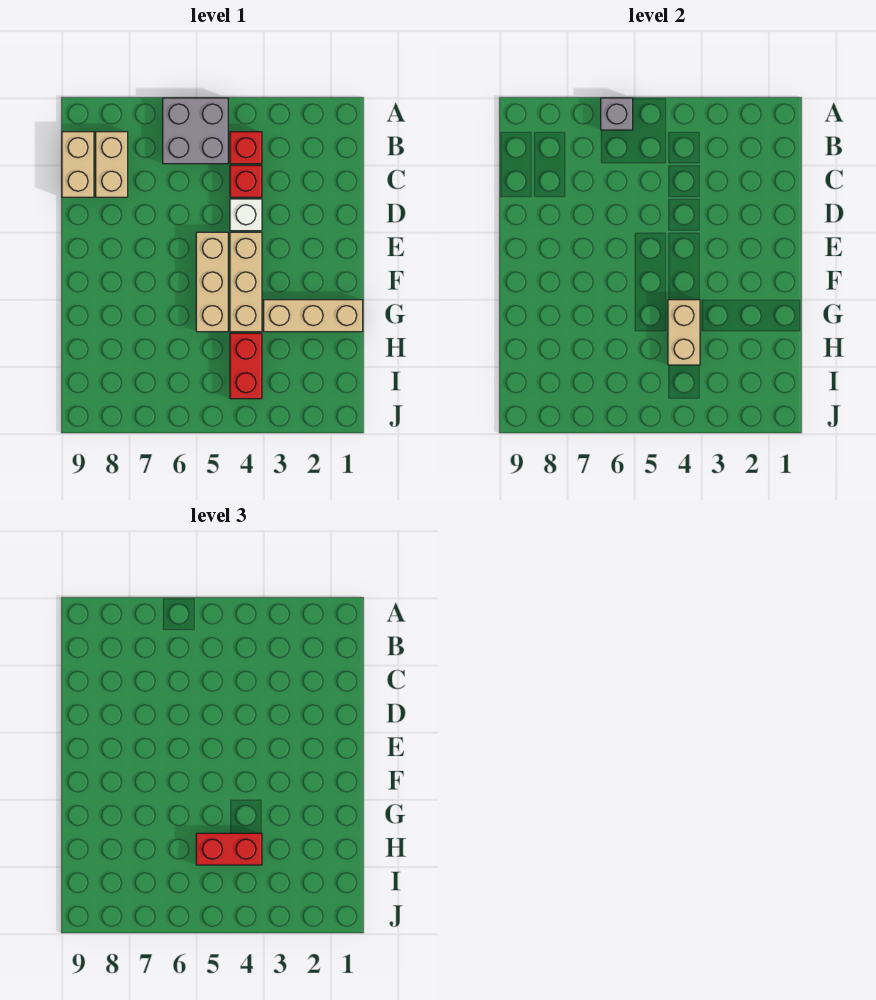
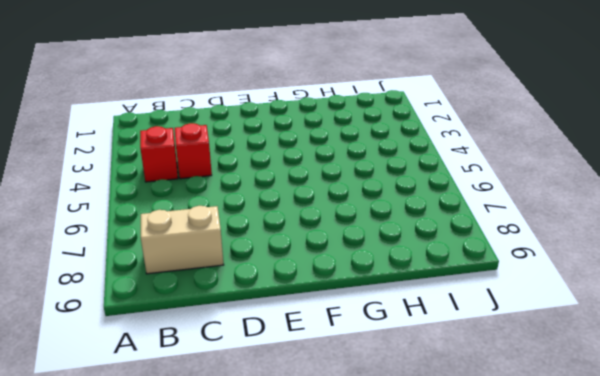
none -> grey brick A5:B6 level 1
none -> tan brick B9:C9 level 1
none -> white brick D4 level 1

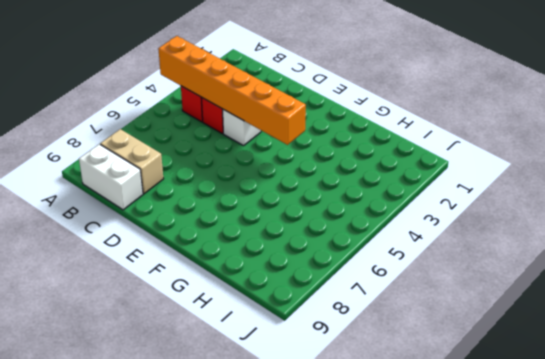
orange brick A4:F4 level 2 -> none
white brick B9:C9 level 1 -> tan brick B9:C9 level 1
none -> grey brick A5:B6 level 1
none -> tan brick E4:G4 level 1
none -> tan brick E5:G5 level 1

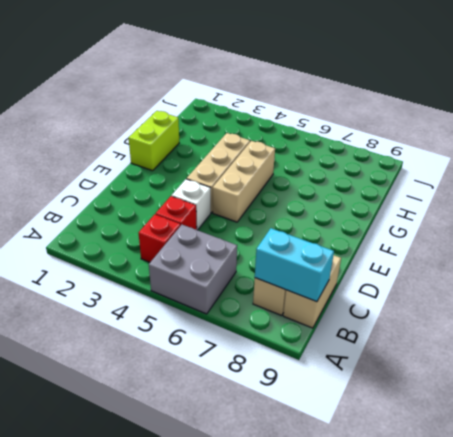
cyan brick B8:B9 level 2 -> none
lime brick F1:G1 level 1 -> tan brick G1:G3 level 1
none -> red brick H4:I4 level 1
none -> grey brick A6 level 2
none -> tan brick G4:H4 level 2

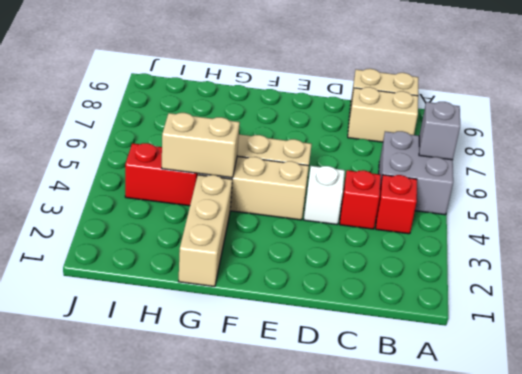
none -> red brick H4:H5 level 3

